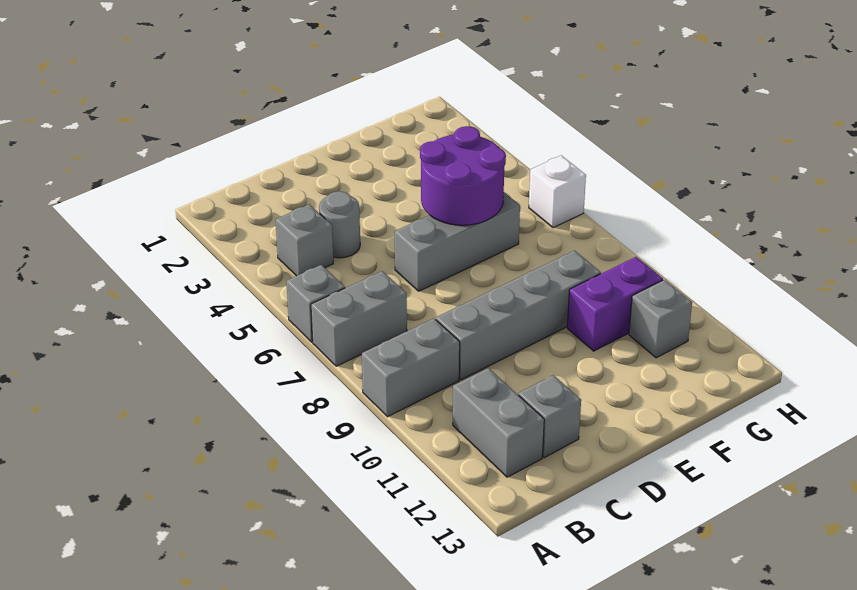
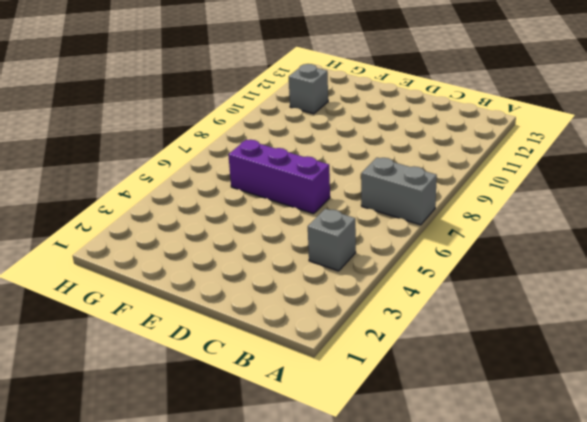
purple brick D6:F6 level 1 -> grey brick D6:F6 level 1
none -> grey brick A6 level 1
none -> grey brick A9:B9 level 1
none -> grey brick B11:B12 level 1

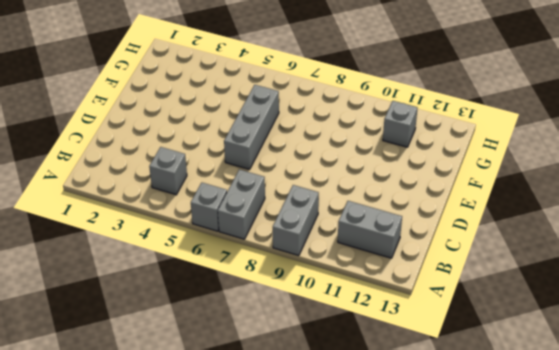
none -> grey round brick C4 level 1
none -> grey brick C9:F9 level 1
none -> grey brick C12 level 1

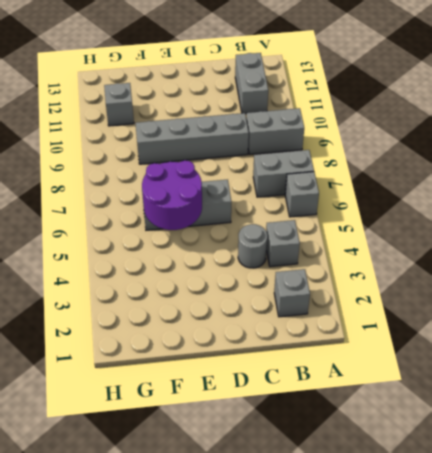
grey brick B2 level 1 -> grey brick C12 level 1
none -> purple brick F10:G10 level 1
none -> white brick H6 level 1

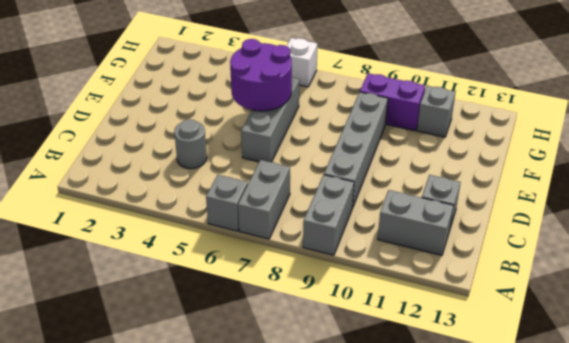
purple brick G9:G10 level 1 -> purple brick F10:G10 level 1
none -> grey brick B4 level 1

